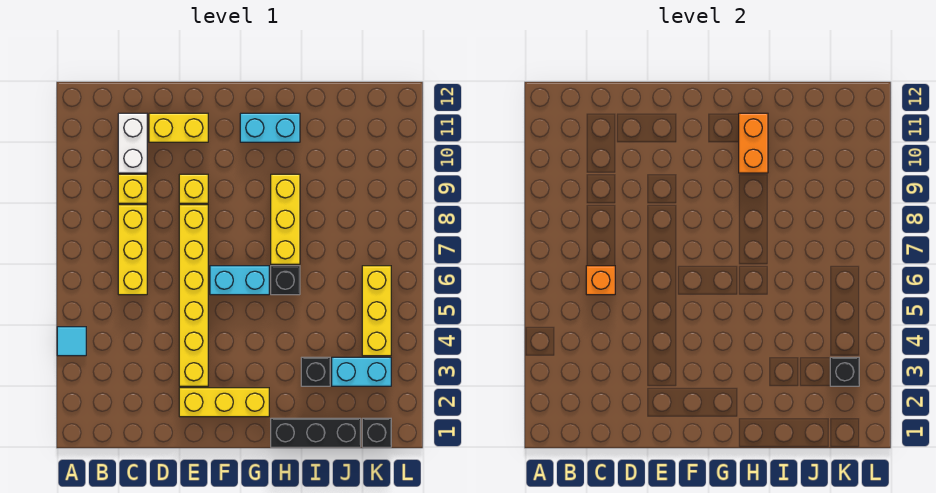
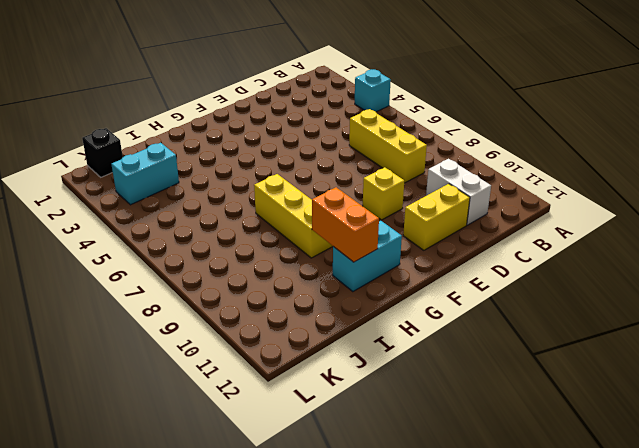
cyan brick A4 level 1 -> cyan tile A4 level 1
none -> yellow brick C9 level 1
none -> yellow brick E2:G2 level 1
none -> yellow brick E3:E8 level 1

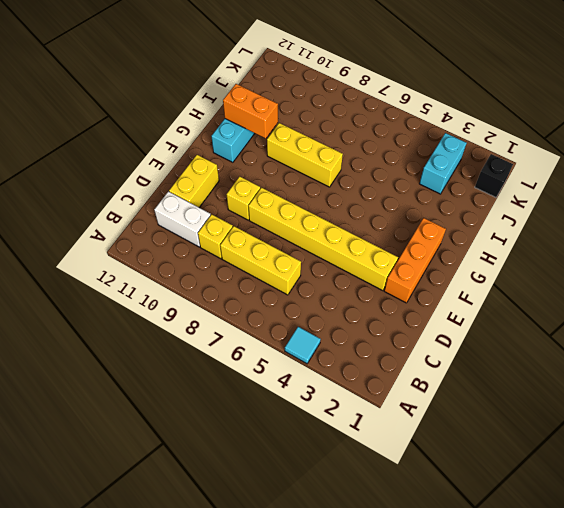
orange brick E2:G2 level 1 -> yellow brick E2:G2 level 1
none -> cyan brick F6:G6 level 1
none -> black brick H1:J1 level 1
none -> black brick H6 level 1

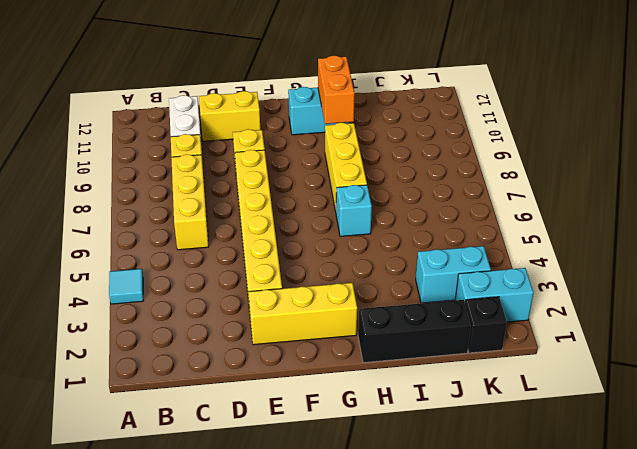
cyan brick H6 level 1 -> black brick H6 level 1
cyan brick K2:L2 level 1 -> cyan brick F6:G6 level 1
none -> black brick I3 level 1
none -> yellow brick K4:K6 level 1
none -> orange brick C6 level 2

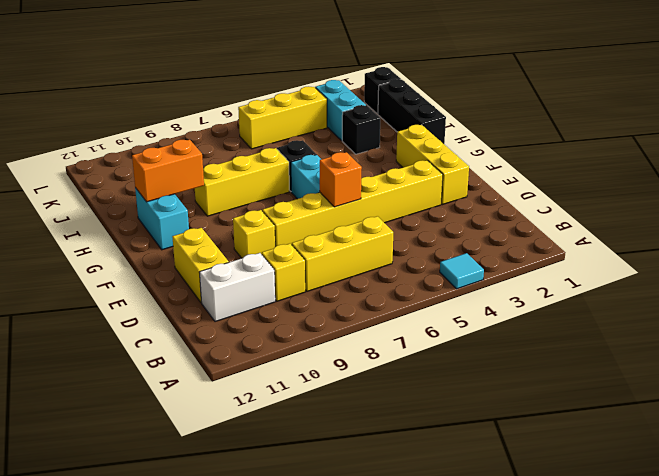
orange brick E6 level 2 -> orange brick C6 level 2
none -> black brick K3 level 2

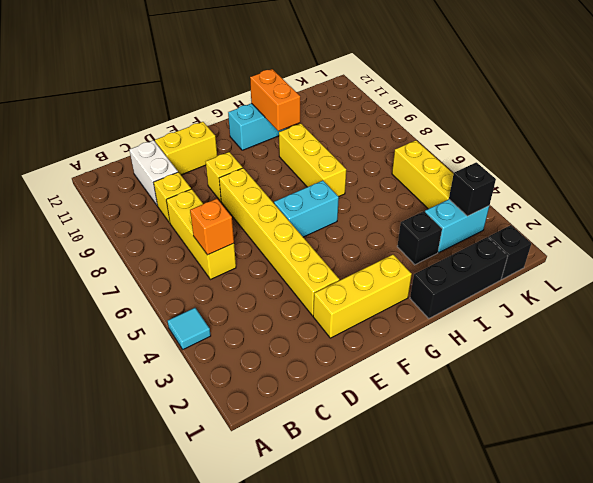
none -> black brick H6 level 1

